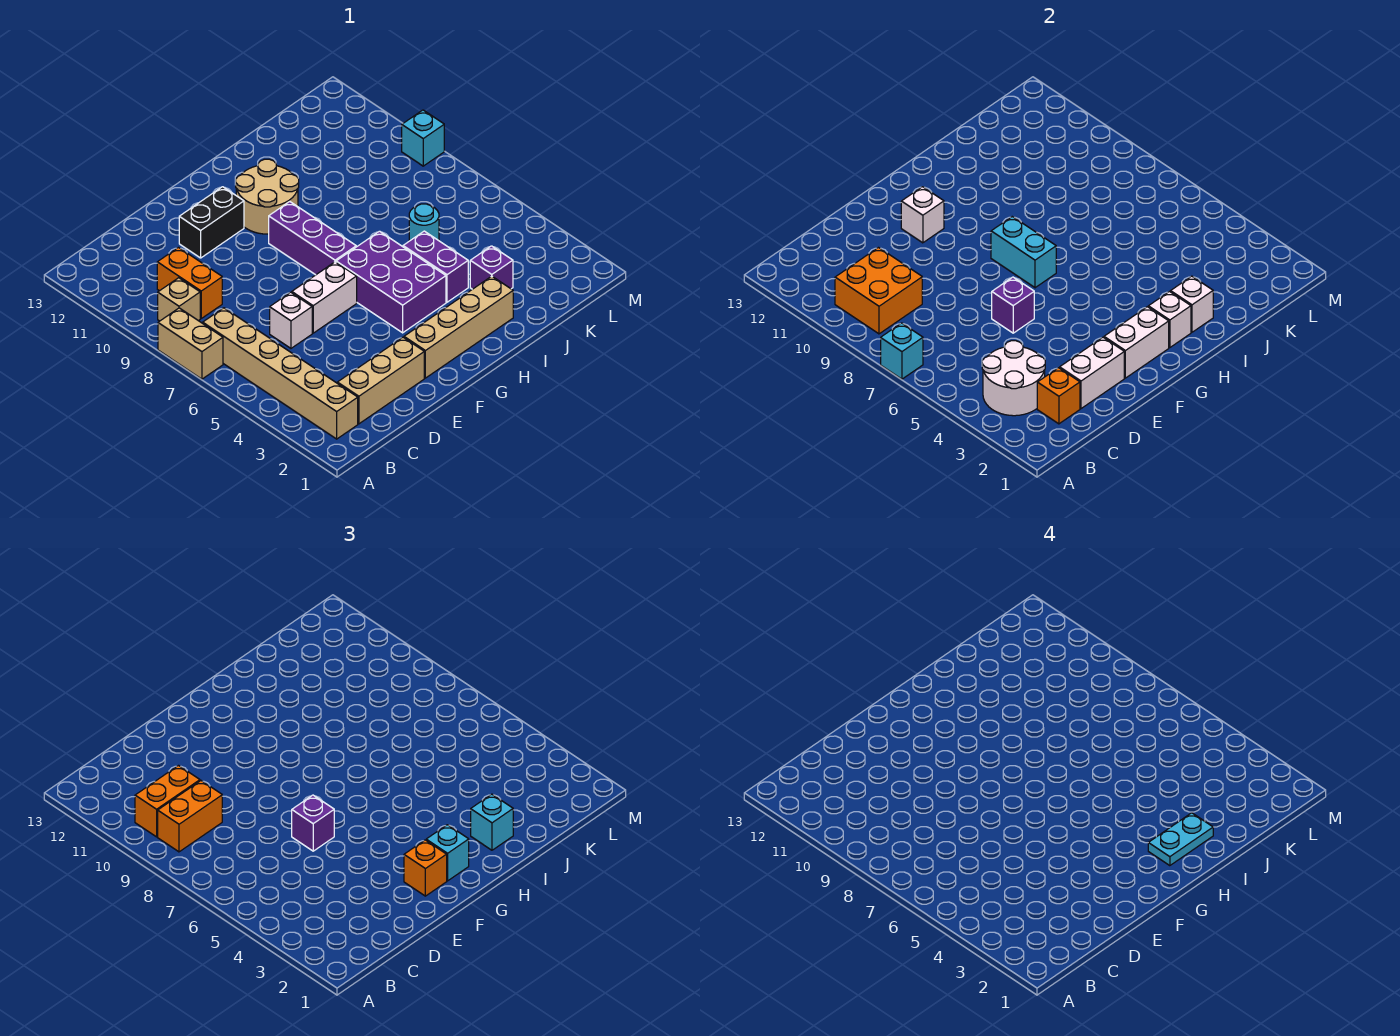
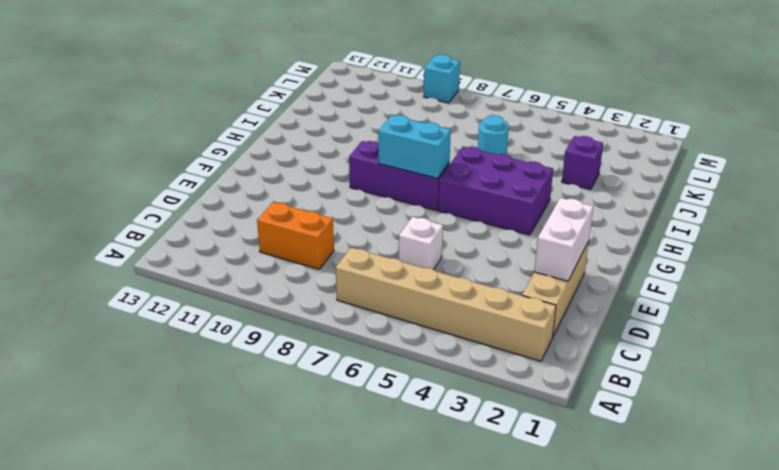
none -> tan brick A7:A8 level 1
none -> tan brick B9 level 1
none -> white brick E6:F6 level 1
none -> black brick E11:F11 level 1

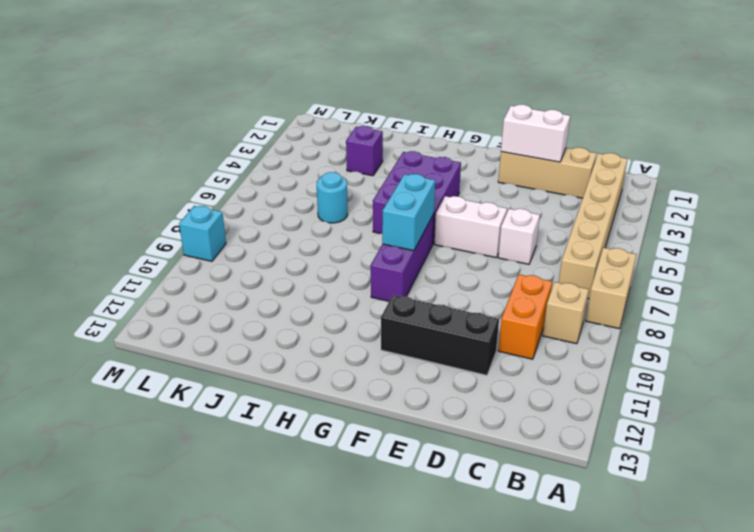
black brick D11:F11 level 1 -> black brick E11:F11 level 1
none -> tan brick F2:I2 level 1
none -> tan round brick G10:H11 level 1
none -> purple brick I4:I5 level 1
none -> cyan brick A7 level 2

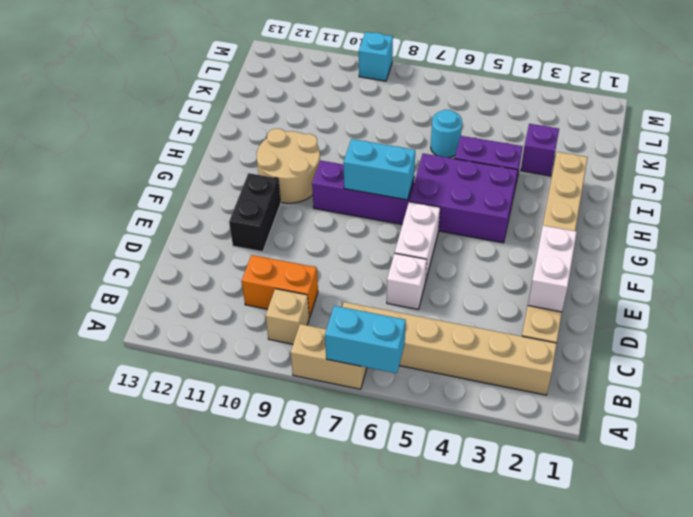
cyan brick A6:A7 level 2 -> cyan brick A7 level 2
none -> white round brick B3:C4 level 2
none -> orange brick B9:C10 level 2
none -> orange brick C2 level 2
none -> purple brick E6 level 2

